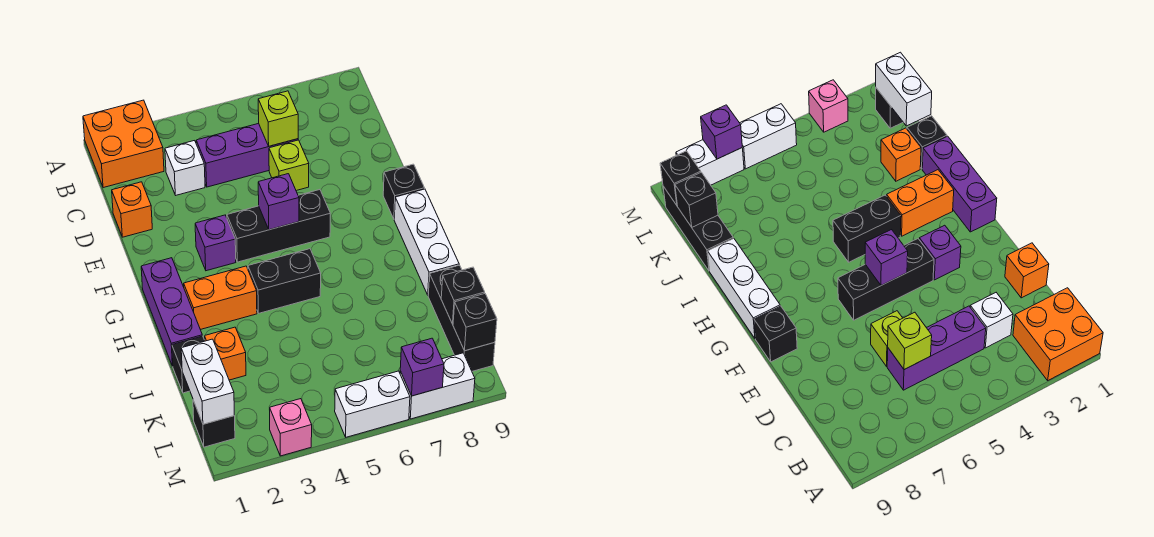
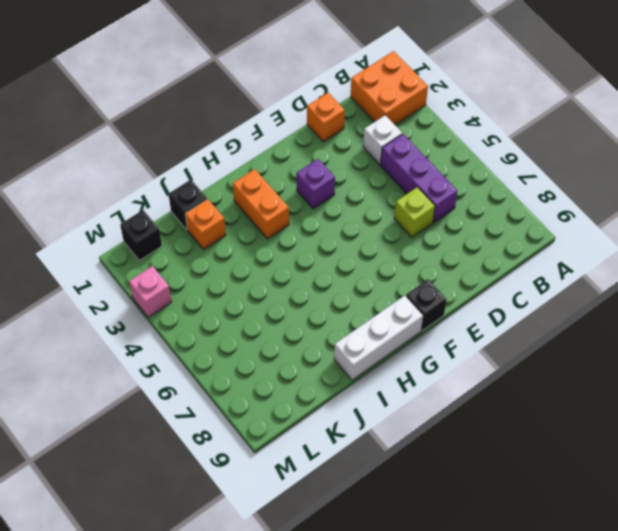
none -> black brick F4:F6 level 1
none -> purple brick G1:I1 level 1
none -> black brick H4:H5 level 1

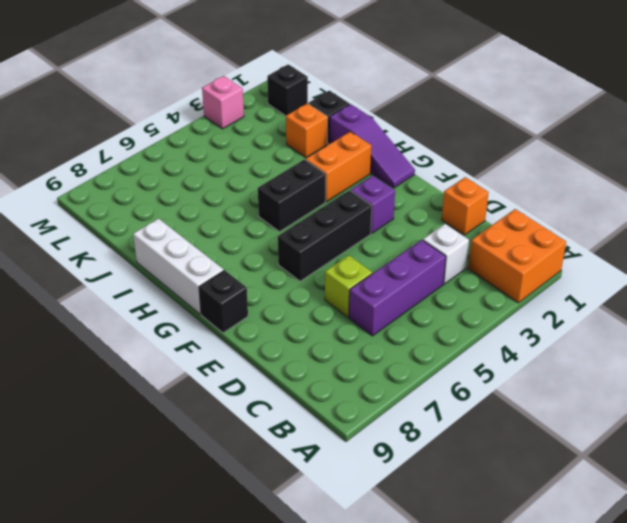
purple slope G1:I1 level 1 top I -> purple brick G1:I1 level 1
none -> black brick J9:L9 level 1
none -> white brick M5:M6 level 1
none -> white brick M7:M8 level 1

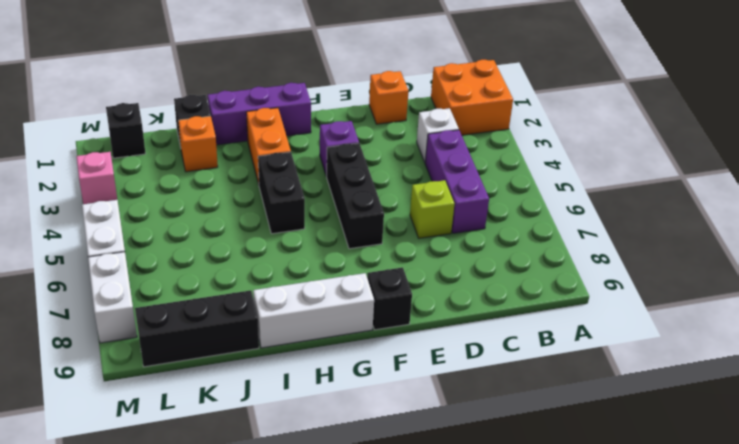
none -> lime brick C6 level 2
none -> purple brick F5 level 2
none -> white brick K1:L1 level 2

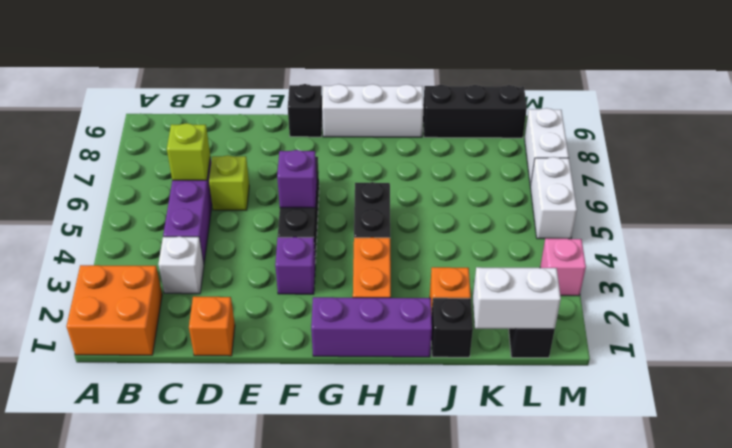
none -> black brick K9 level 2
none -> black brick L9 level 2
none -> purple brick M7 level 2

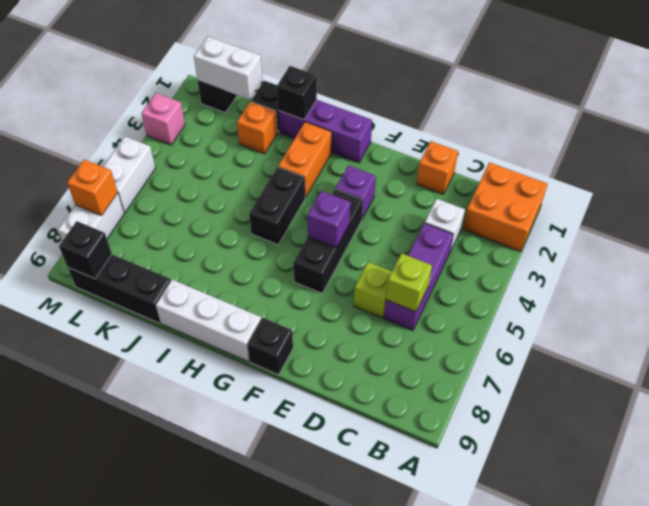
black brick I1 level 2 -> black brick K9 level 2
orange brick M7 level 2 -> purple brick M7 level 2

